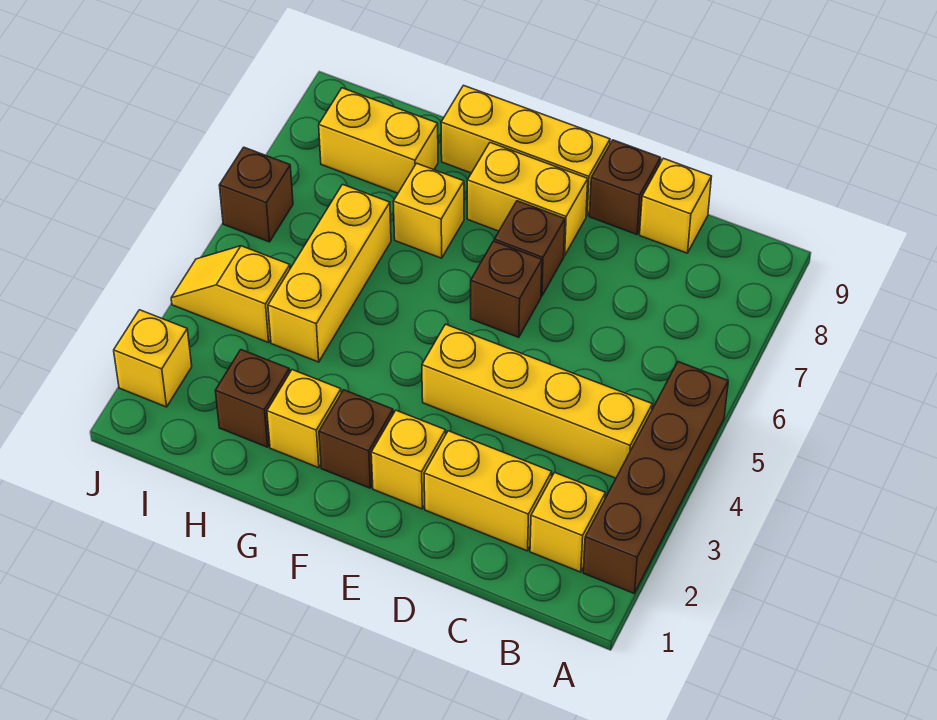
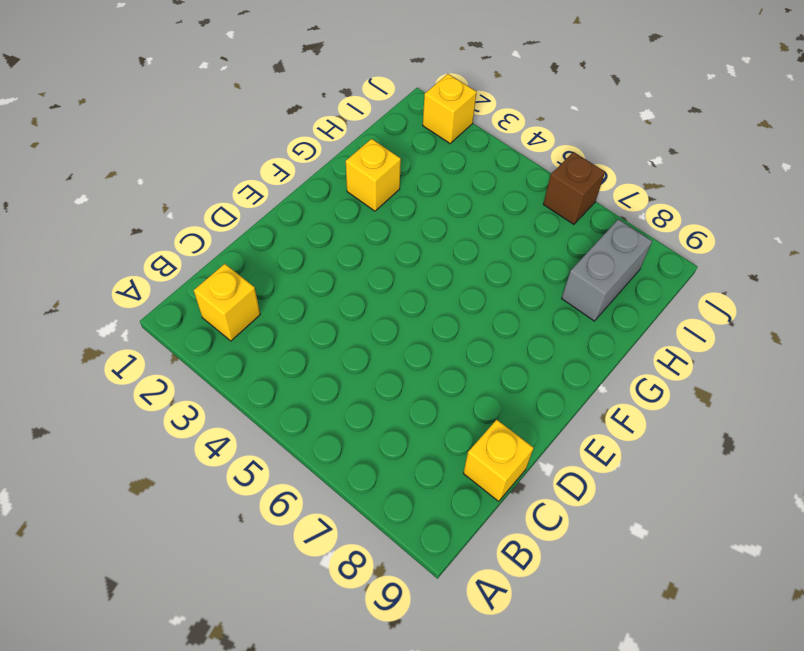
grey brick H8:I8 level 1 -> yellow brick H8:I8 level 1
none -> brown brick A2:A5 level 1
none -> yellow brick B4:E4 level 1
none -> yellow brick C2:D2 level 1

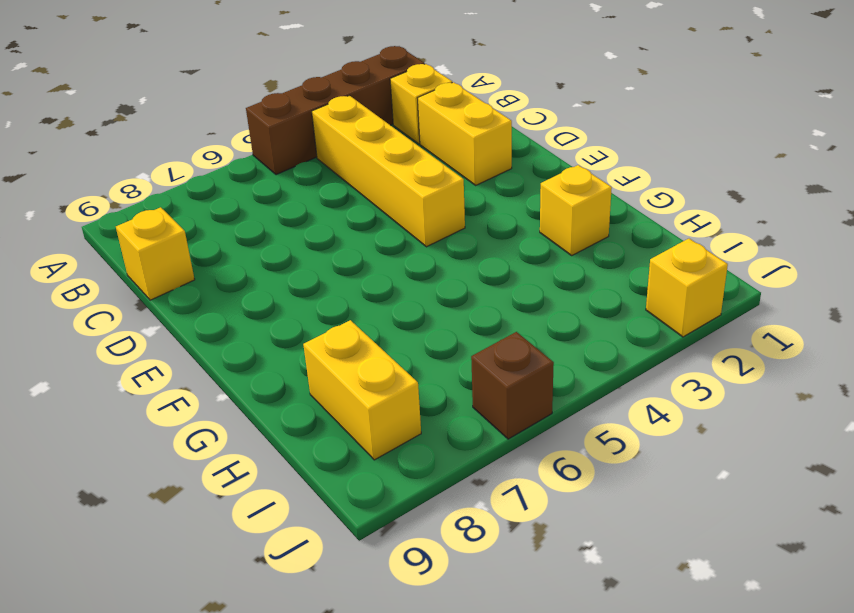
none -> brown brick D9 level 1
none -> yellow brick E2 level 1
none -> brown brick E6 level 1

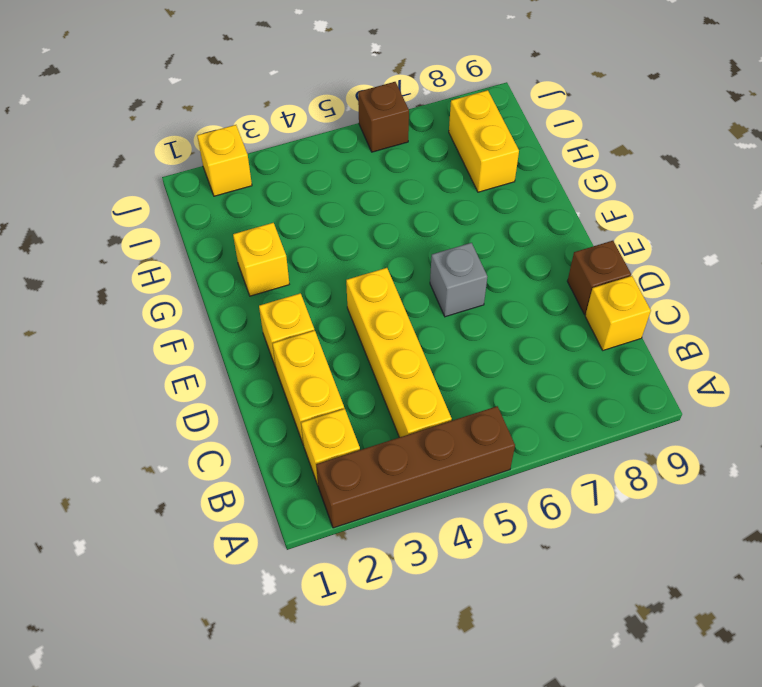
grey brick E6 level 1 -> brown brick E6 level 1
none -> brown brick E7 level 1
none -> yellow brick E8:F8 level 1
none -> yellow brick E9:G9 level 1

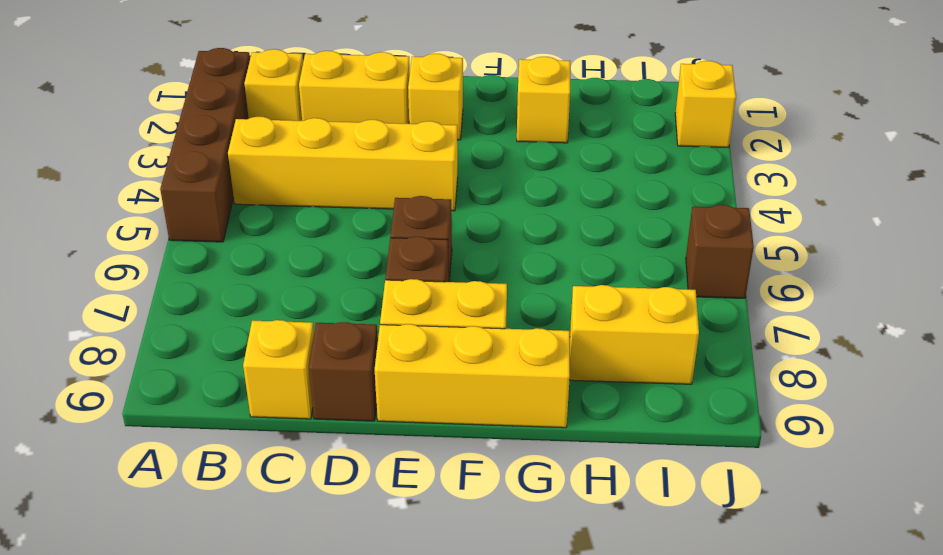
none -> brown brick F2 level 1
none -> yellow brick G7 level 1
none -> brown brick H2 level 1

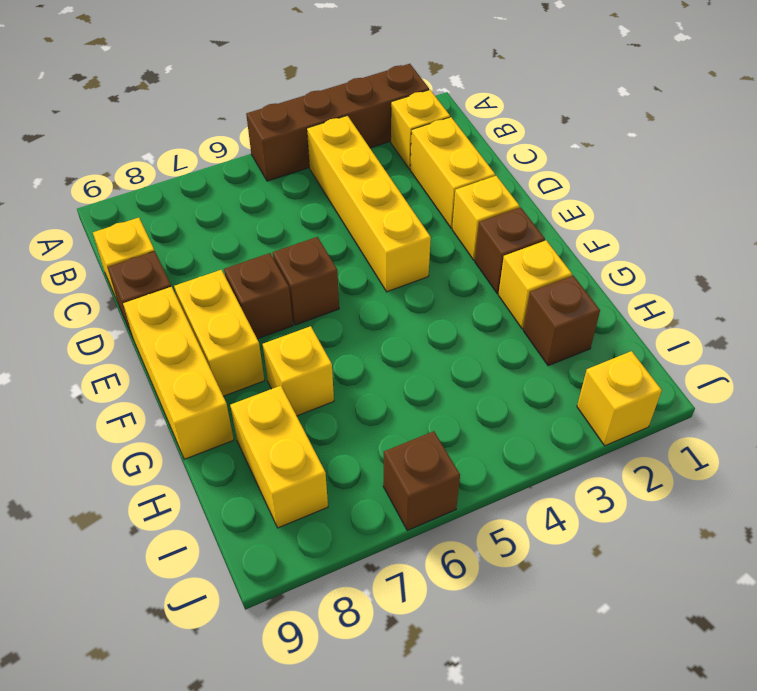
none -> yellow brick H4:H6 level 1
none -> yellow slope I4:J4 level 1 top I

